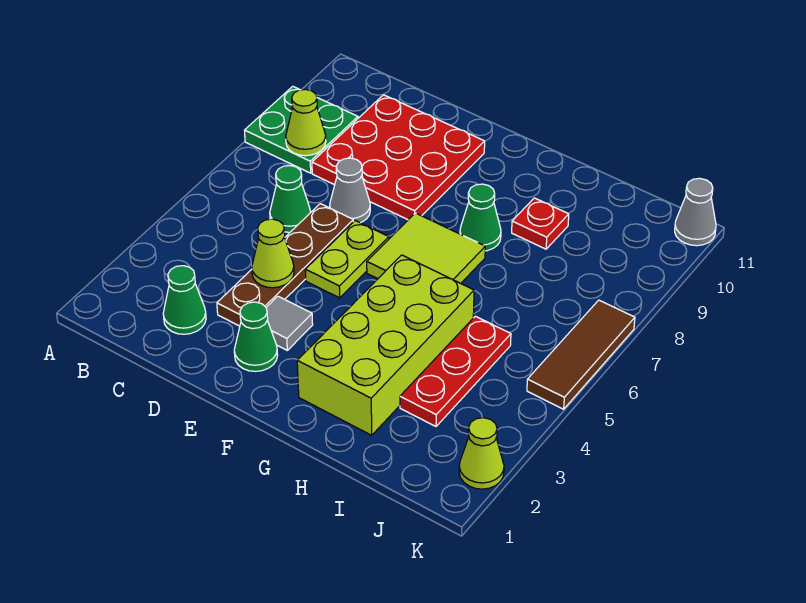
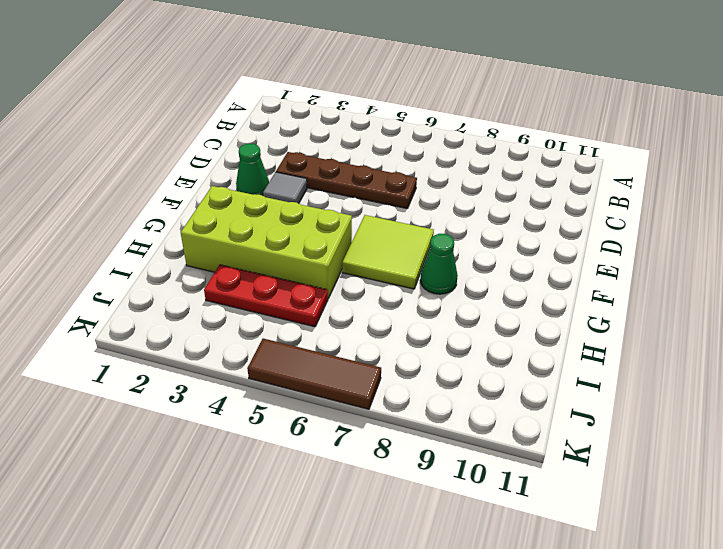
none -> green plate A8:B9 level 1
none -> green cone C2 level 1
none -> green cone C6 level 1

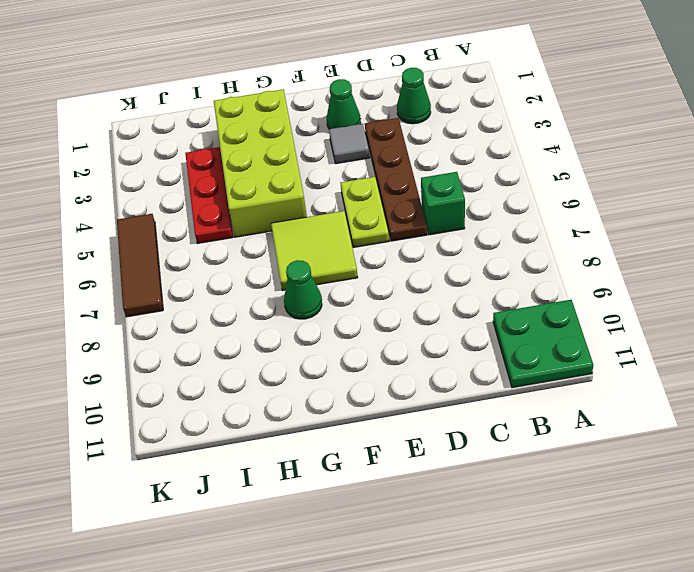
green plate A10:B11 level 1 -> green plate A8:B9 level 1
green brick C6 level 1 -> green cone C6 level 1
none -> red plate C8:E10 level 1
none -> grey cone D7 level 1
none -> red plate H9 level 1

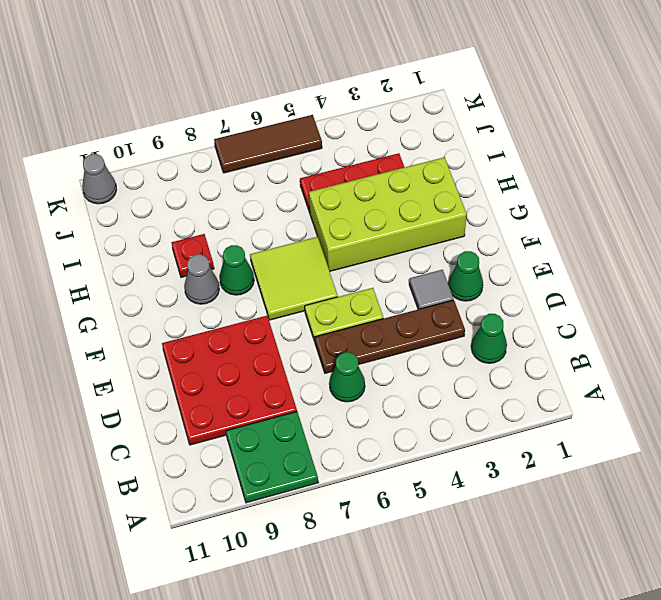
grey cone G9 level 1 -> grey cone D7 level 1
none -> lime cone K2 level 1
none -> lime cone B8 level 2
none -> lime cone D4 level 2

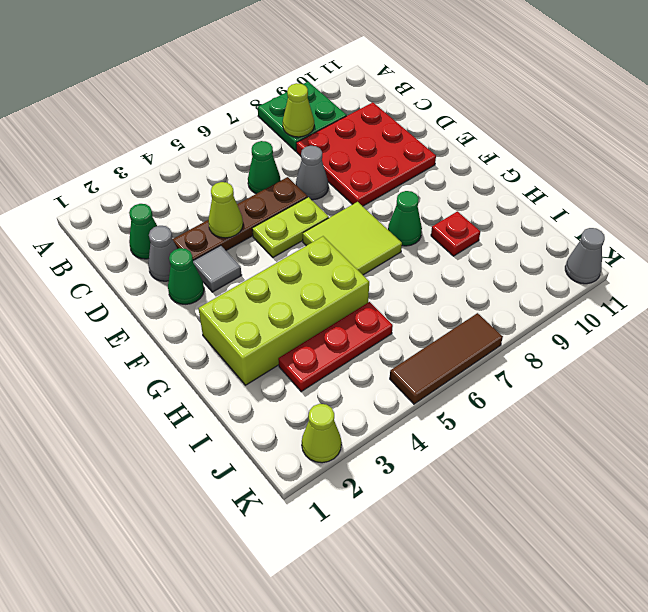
grey cone D2 level 1 -> none

